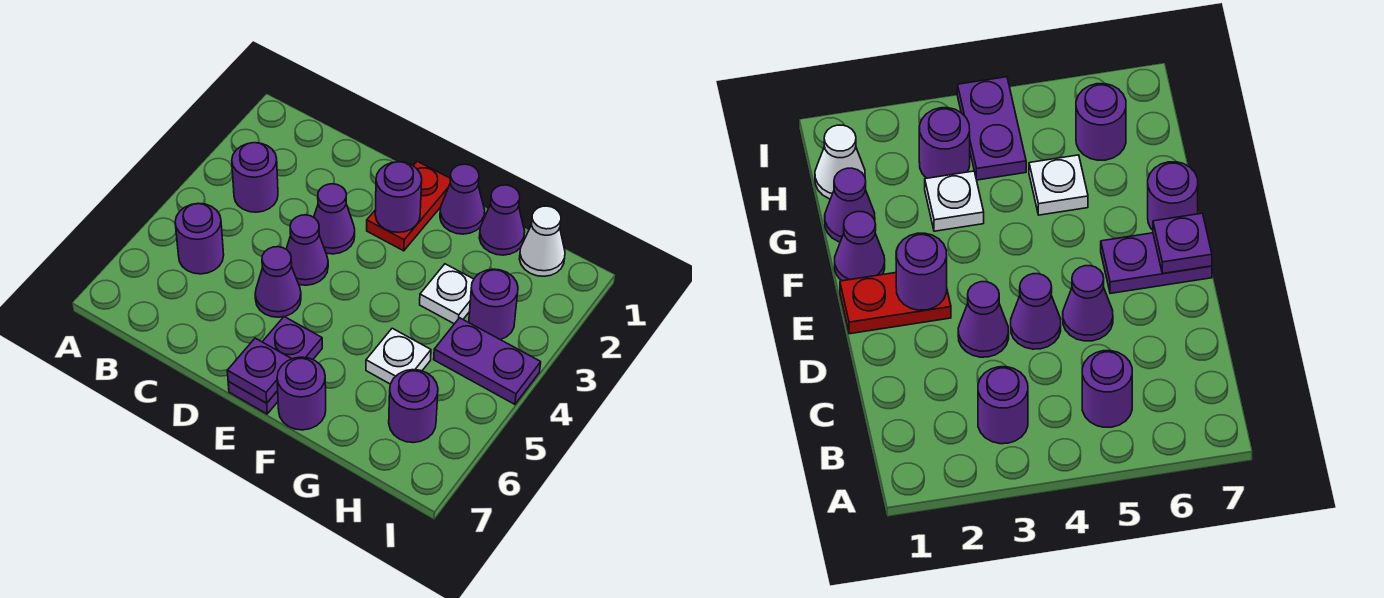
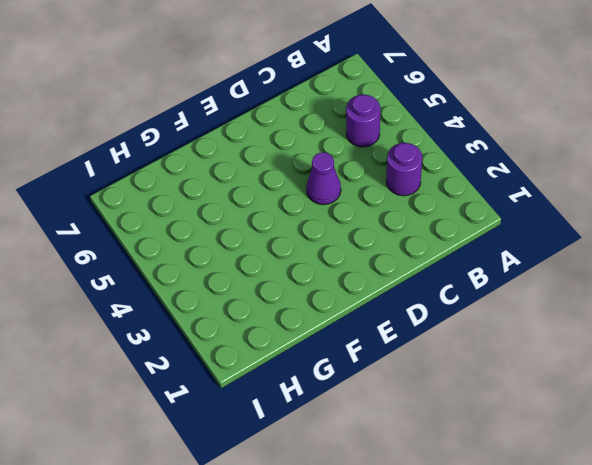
none -> purple cone D3 level 1
none -> purple cone D5 level 1
none -> red plate E1:E2 level 1

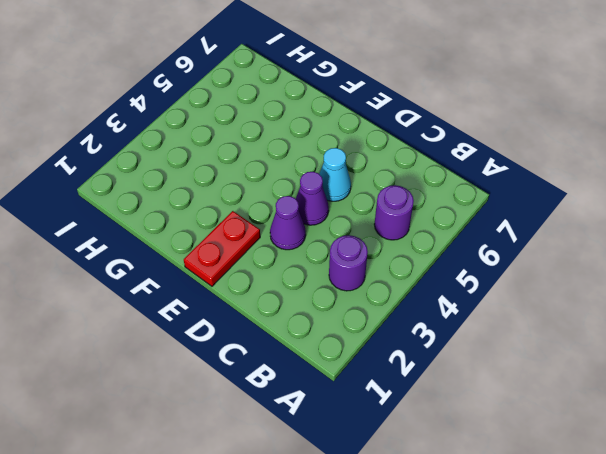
cyan cone D5 level 1 -> purple cone D5 level 1
none -> purple plate E6:E7 level 1
none -> purple cone F1 level 1
none -> purple round brick F7 level 1

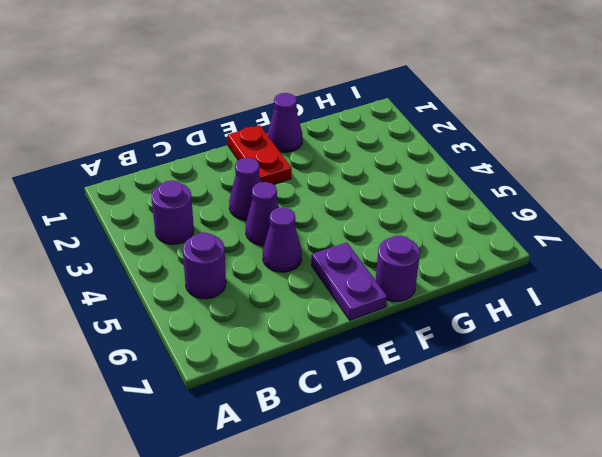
none -> purple cone G1 level 1
none -> white plate G3 level 1
none -> white plate G5 level 1

